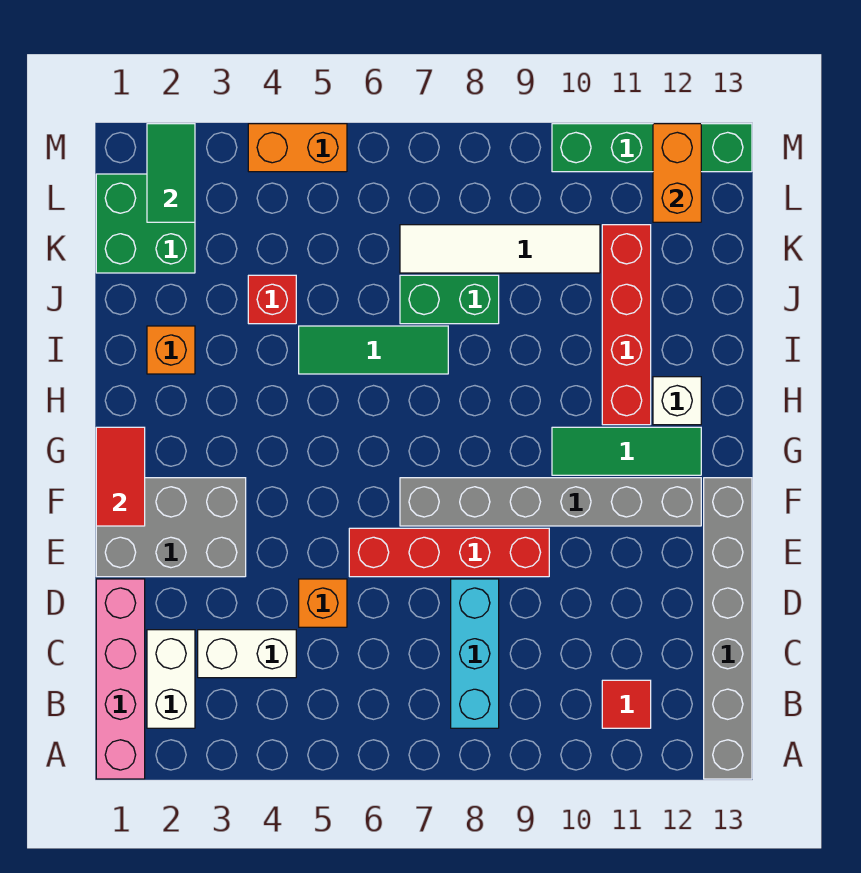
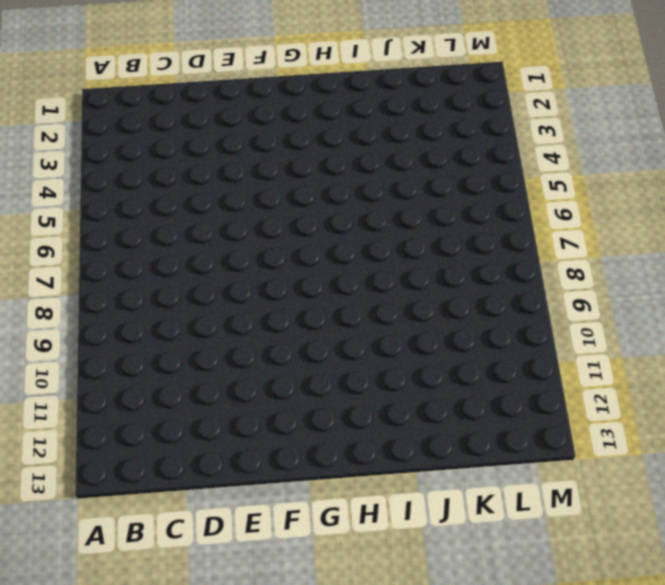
none -> pink brick A1:D1 level 1
none -> grey brick A13:F13 level 1
none -> white brick B2:C2 level 1

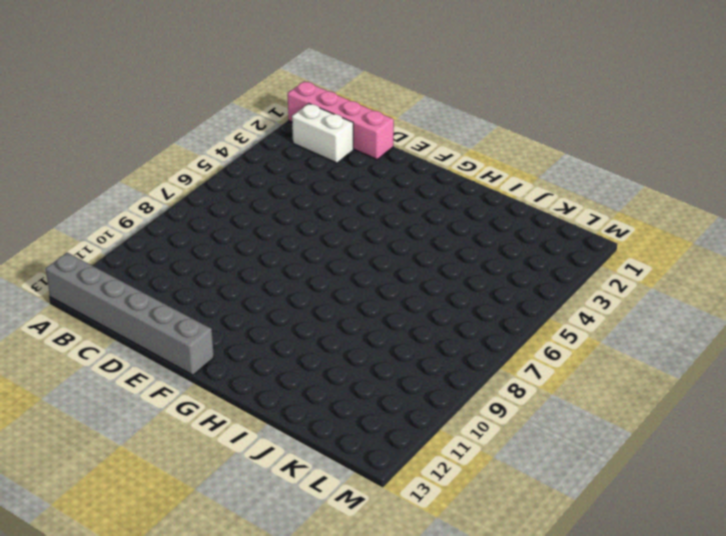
none -> cyan brick B8:D8 level 1
none -> red tile B11 level 1
none -> white brick C3:C4 level 1

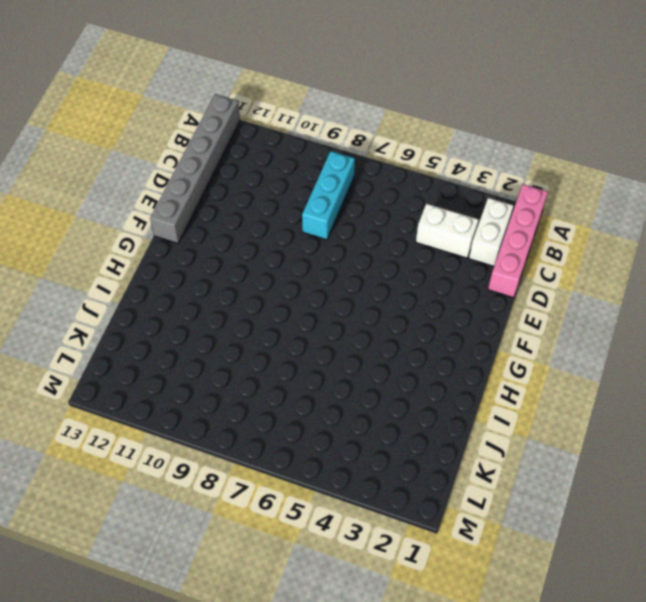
none -> red tile B11 level 1
none -> orange brick D5 level 1
none -> grey brick E1:F3 level 1

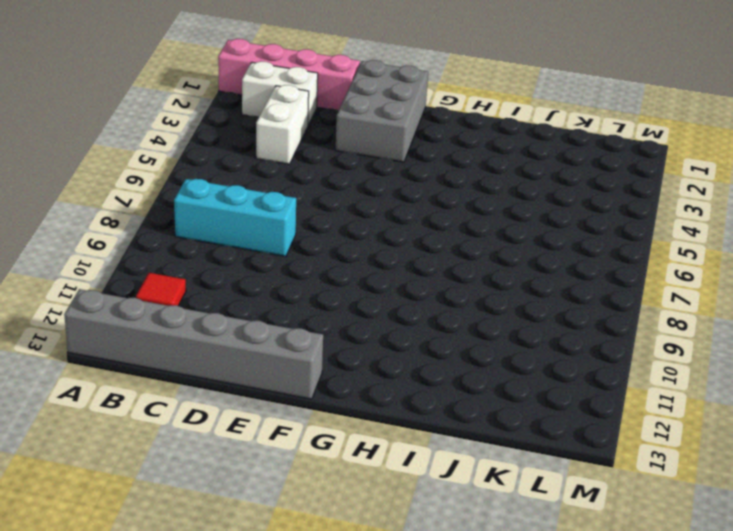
none -> orange brick D5 level 1
none -> red brick E6:E9 level 1
none -> grey brick F7:F12 level 1

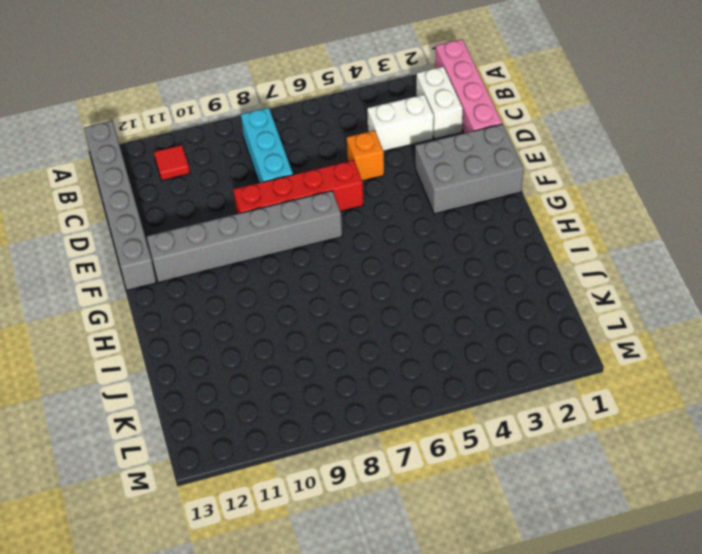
none -> green tile G10:G12 level 1
none -> red brick H11:K11 level 1
none -> white brick H12 level 1

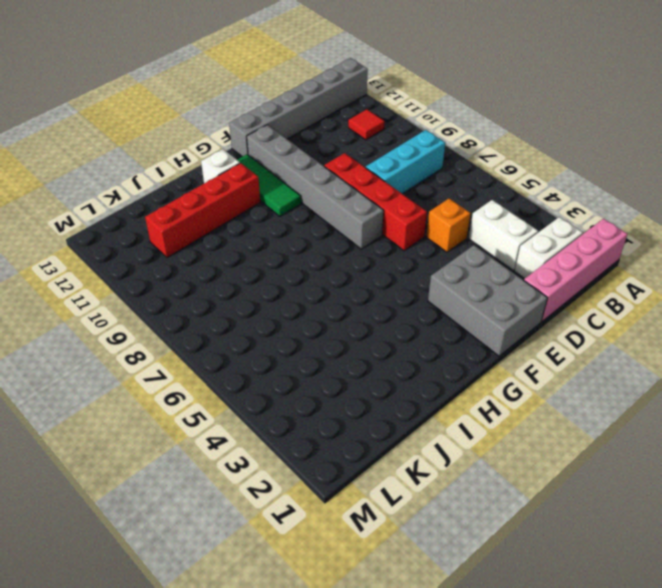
none -> orange brick I2 level 1
none -> green tile I5:I7 level 1
none -> red brick J4 level 1

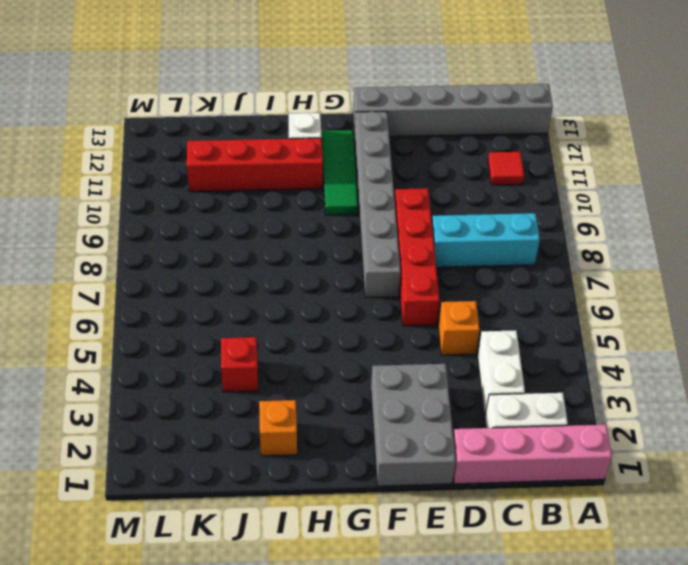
none -> green tile I5:I7 level 1
none -> green brick J7:J8 level 1
none -> green brick K1:L2 level 1

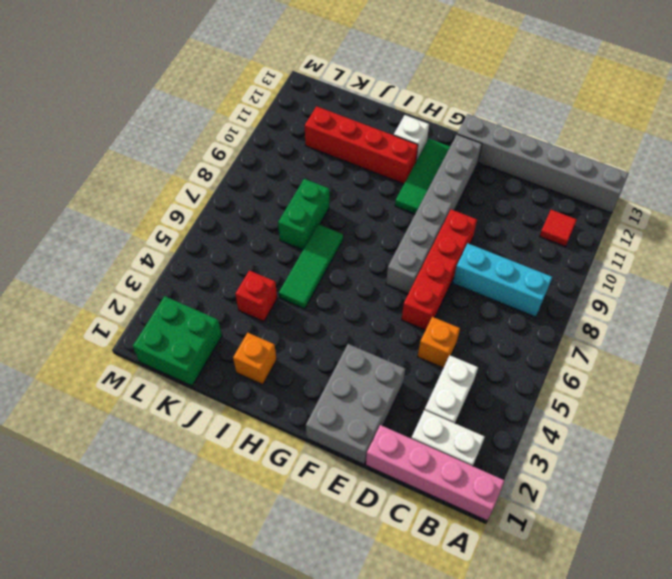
none -> white tile K7:K10 level 1
none -> orange brick M4:M5 level 1
none -> green brick M10:M13 level 1

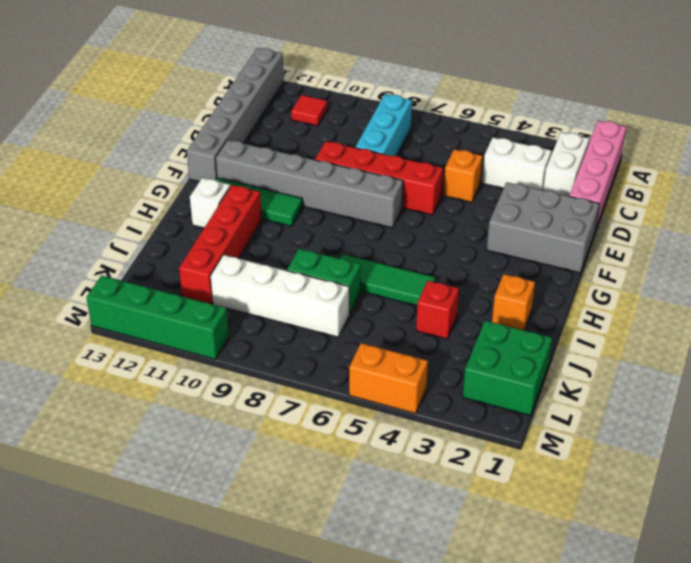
white brick K7:K10 level 1 -> white tile K7:K10 level 1
none -> red tile F1:G1 level 2
none -> green tile L2:M2 level 2
none -> orange brick L12:M12 level 2

